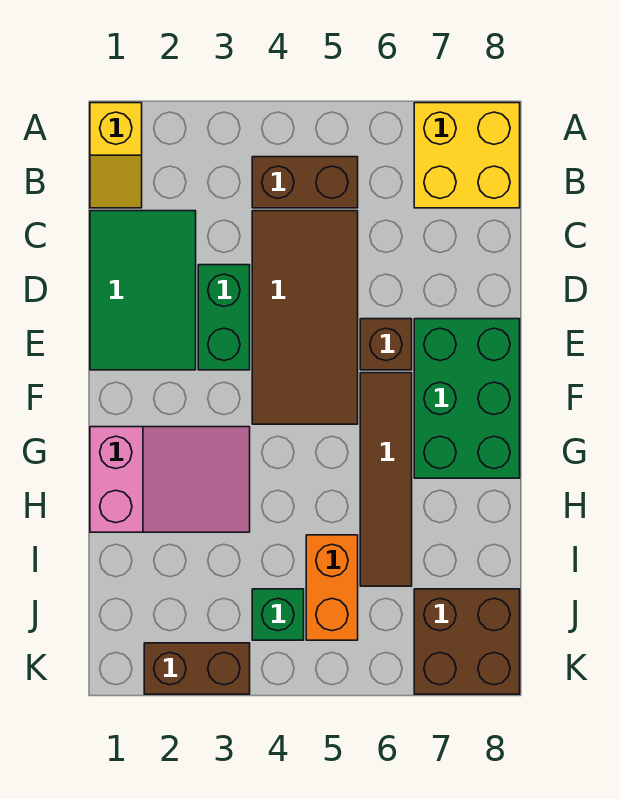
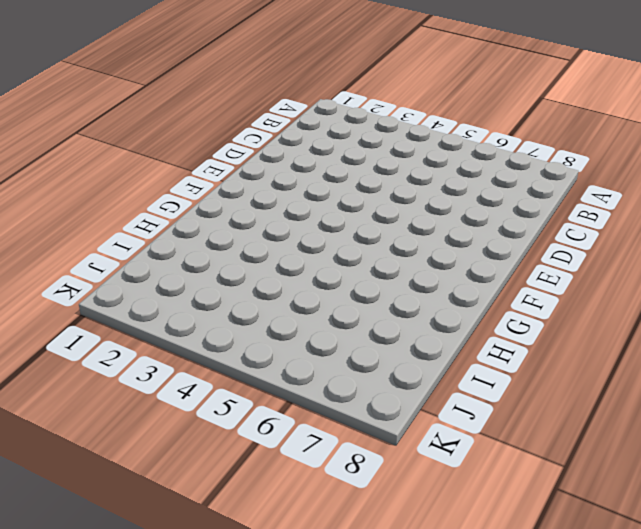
none -> yellow slope A1:B1 level 1 top A
none -> yellow brick A7:B8 level 1
none -> brown brick B4:B5 level 1

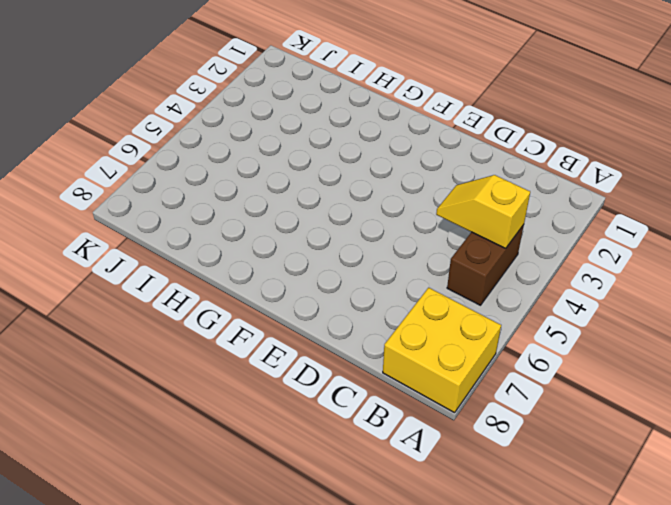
yellow slope B4:C4 level 2 top B -> yellow slope A1:B1 level 1 top A
none -> green tile C1:E2 level 1
none -> brown tile C4:F5 level 1
none -> green brick D3:E3 level 1

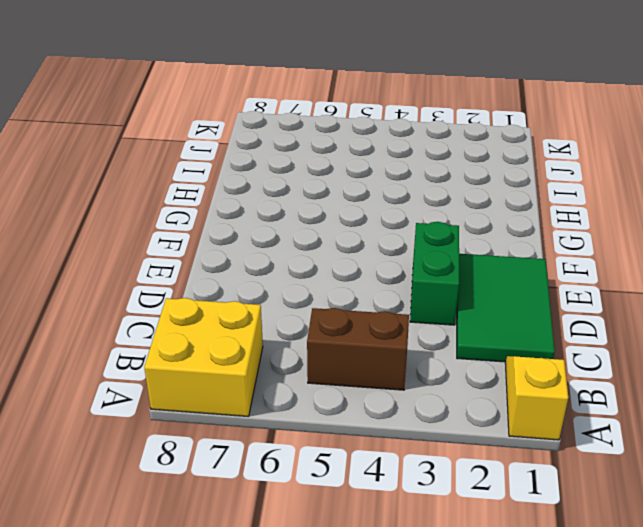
none -> brown tile C4:F5 level 1
none -> brown brick E6 level 1
none -> green brick E7:G8 level 1

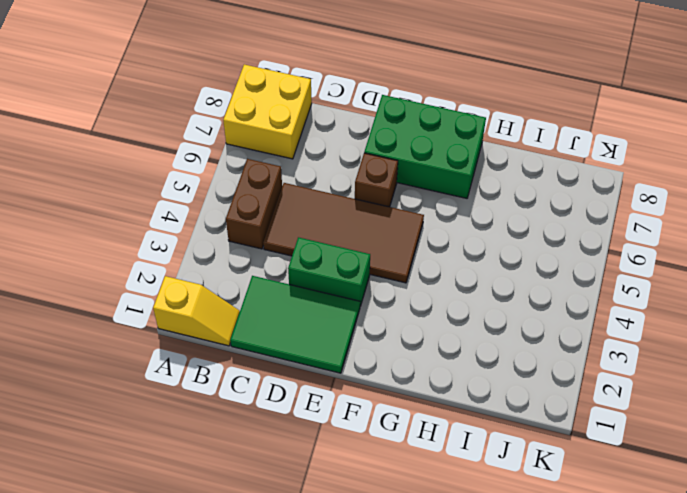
none -> brown tile F6:I6 level 1
none -> pink slope G1:H3 level 1 top 1
none -> orange brick I5:J5 level 1

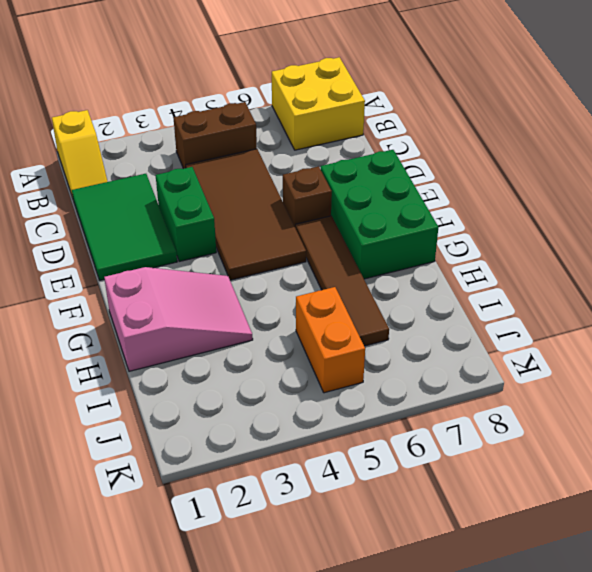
none -> green brick J4 level 1
none -> brown brick J7:K8 level 1
none -> brown brick K2:K3 level 1

